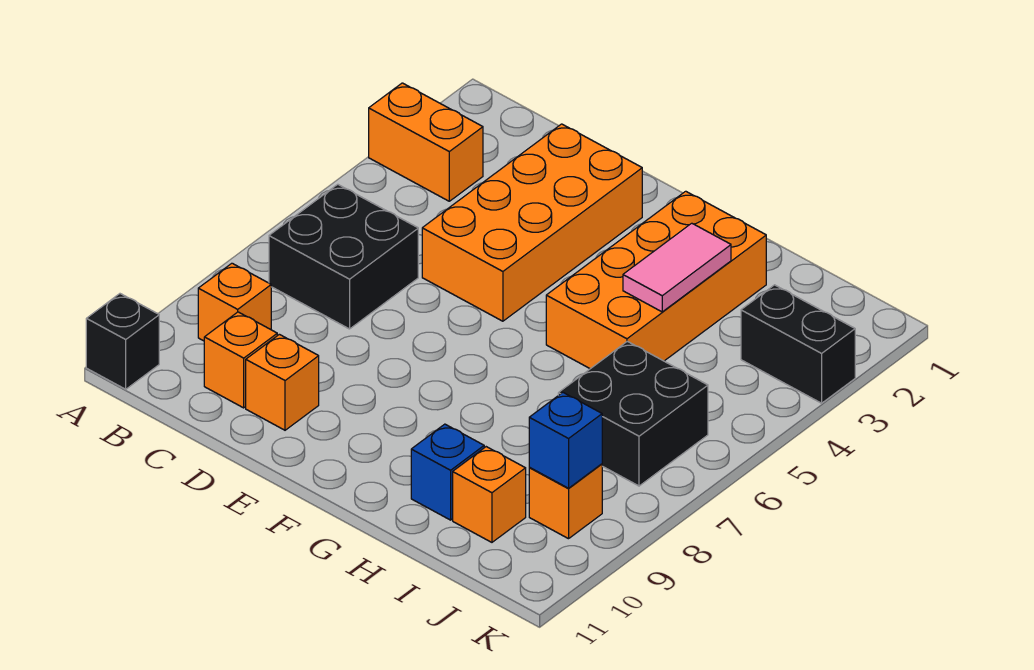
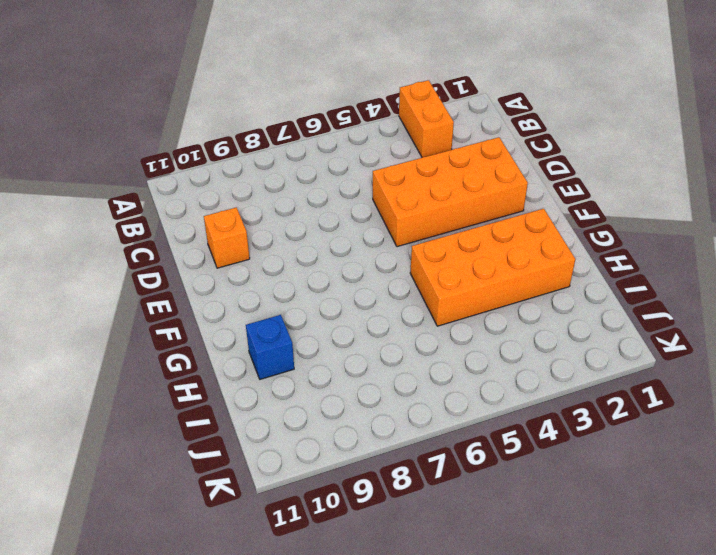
none -> black brick A11 level 1
none -> black brick B6:C7 level 1
none -> orange brick B9 level 1

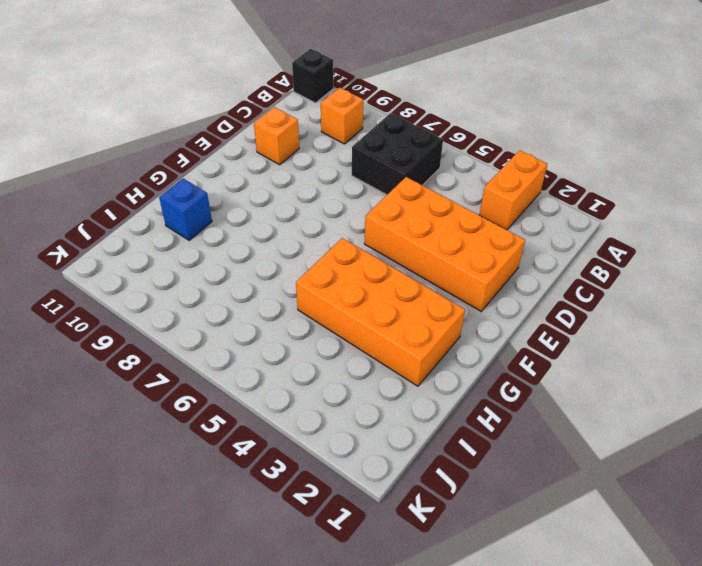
none -> orange brick C10 level 1
none -> black brick I6:J7 level 1
none -> orange brick I10 level 1

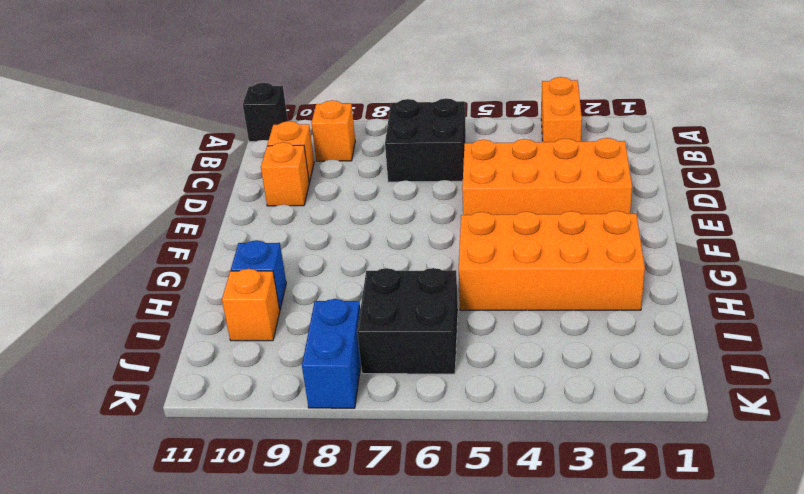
blue brick J8:K8 level 1 -> none
none -> black brick J3:K3 level 1
none -> orange brick J9 level 1
none -> pink tile H3:H4 level 2

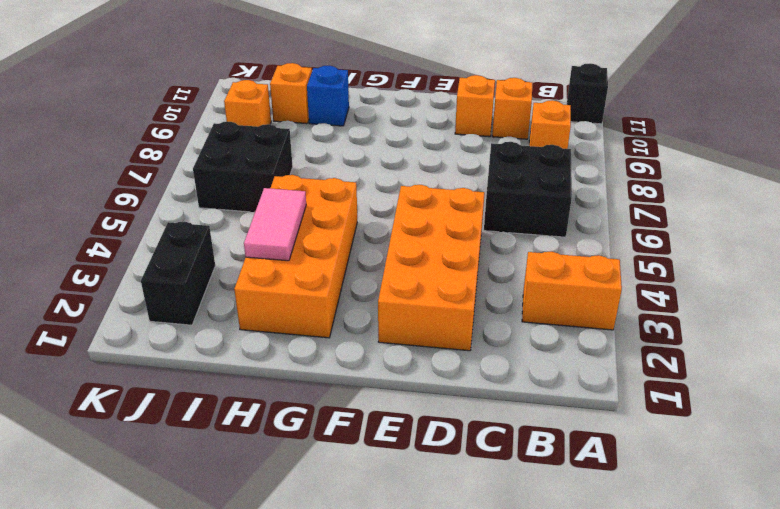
black brick J2:J3 level 1 -> black brick J3:K3 level 1
none -> blue brick J9 level 2

